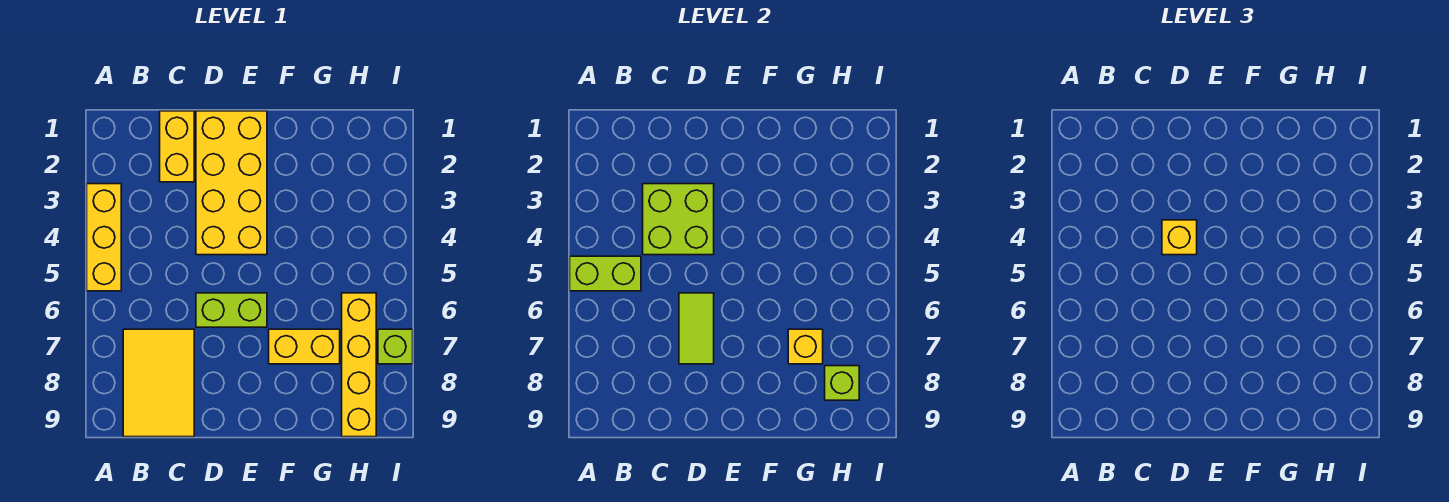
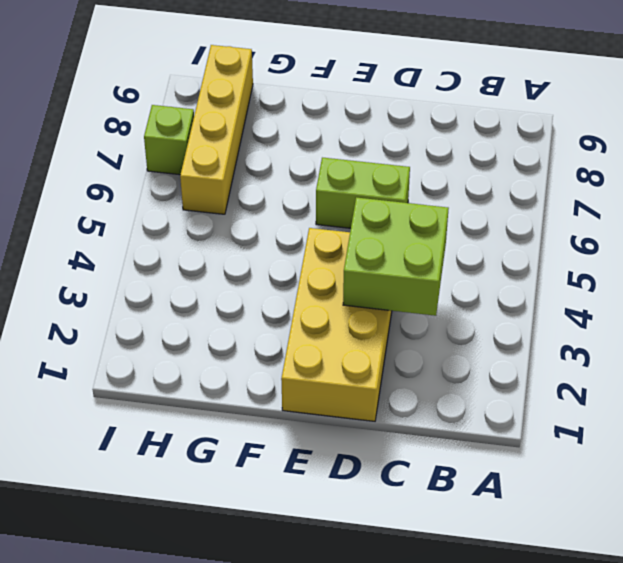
none -> yellow brick A3:A5 level 1
none -> yellow tile B7:C9 level 1
none -> yellow brick C1:C2 level 1

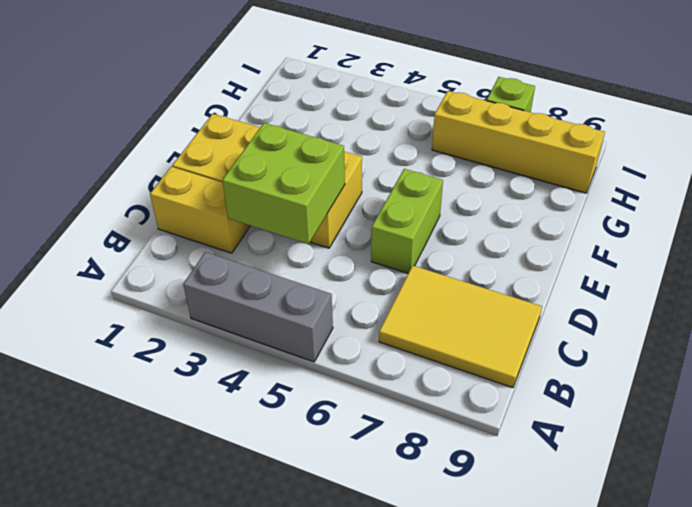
grey brick A3:A5 level 1 -> yellow brick A3:A5 level 1
none -> yellow brick F7:G7 level 1
none -> lime brick A5:B5 level 2
none -> lime tile D6:D7 level 2

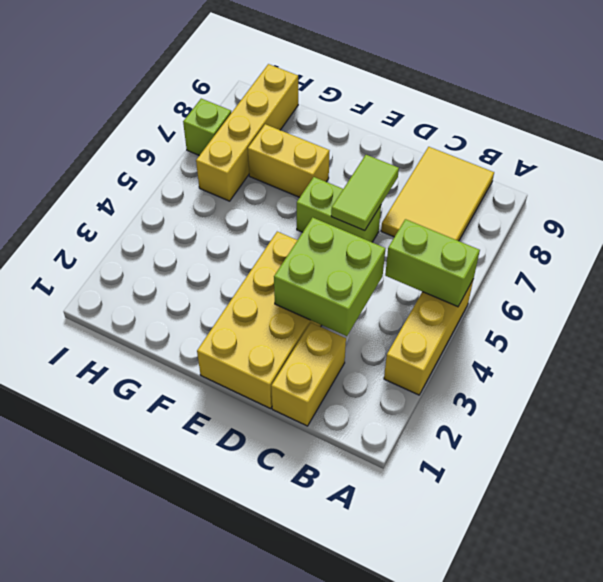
none -> yellow brick G7 level 2
none -> lime brick H8 level 2
none -> yellow brick D4 level 3

